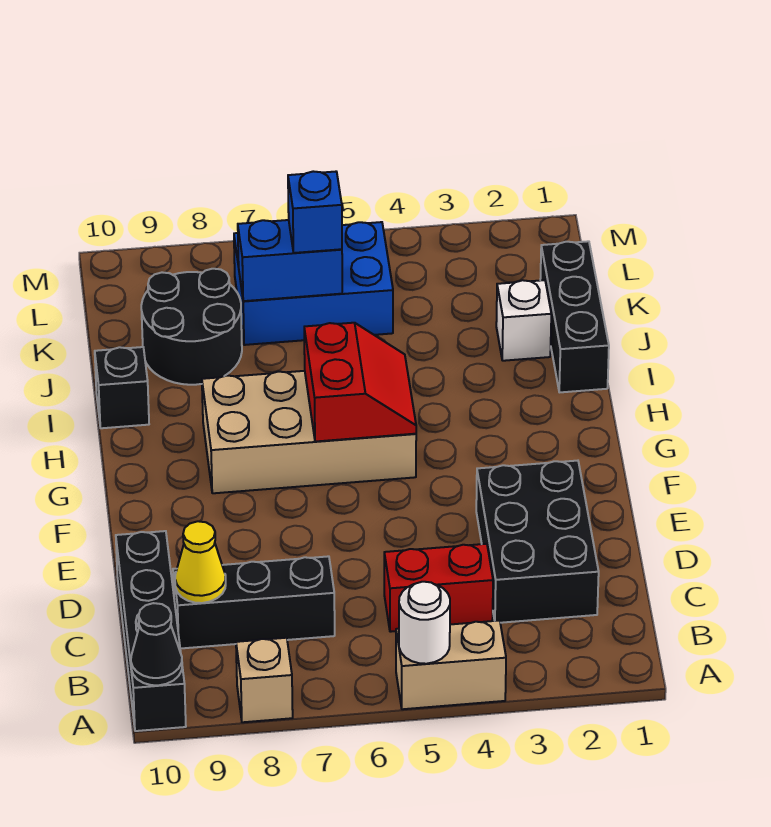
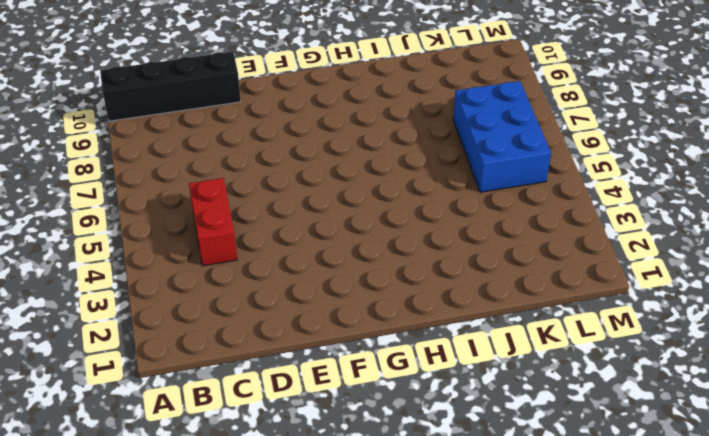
none -> tan brick A4:A5 level 1
none -> tan brick A8 level 1
none -> black brick C2:E3 level 1

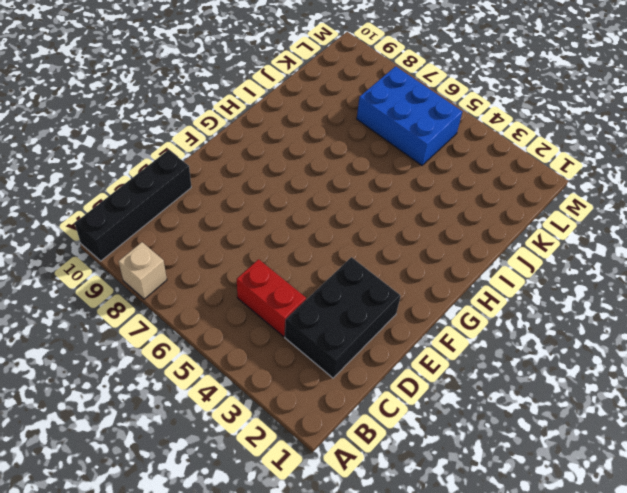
none -> tan brick A4:A5 level 1
none -> black brick C7:C9 level 1
none -> tan brick G5:H8 level 1

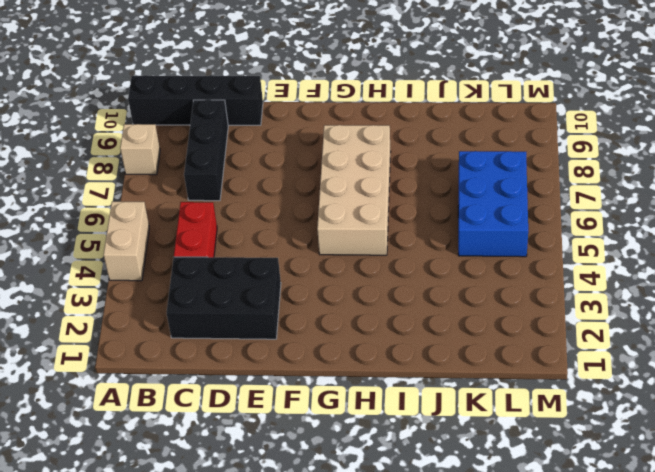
none -> black brick I1:K1 level 1
none -> black brick I10 level 1
none -> white brick J2 level 1

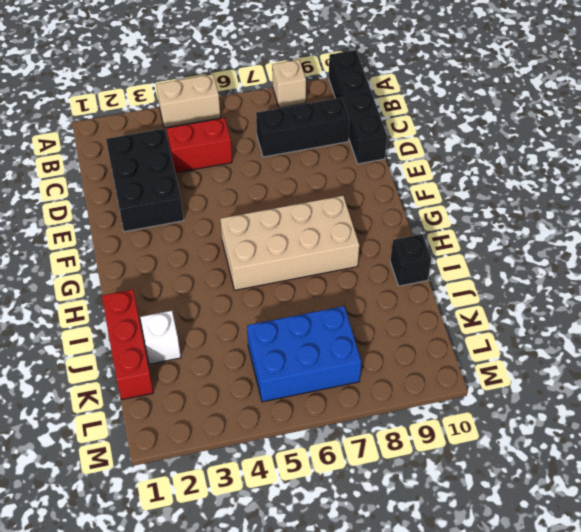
red brick I1:K1 level 1 -> black brick I1:K1 level 1
none -> black round brick J8:K9 level 1
none -> white round brick A5 level 2
none -> black cone A10 level 2

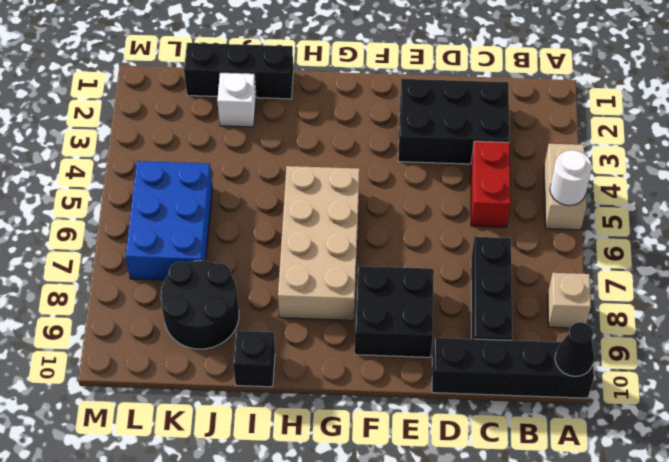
black brick E8:F9 level 1 -> none
none -> yellow cone C9 level 2
none -> red slope G5:H6 level 2 top 6
none -> blue brick K6:K7 level 2

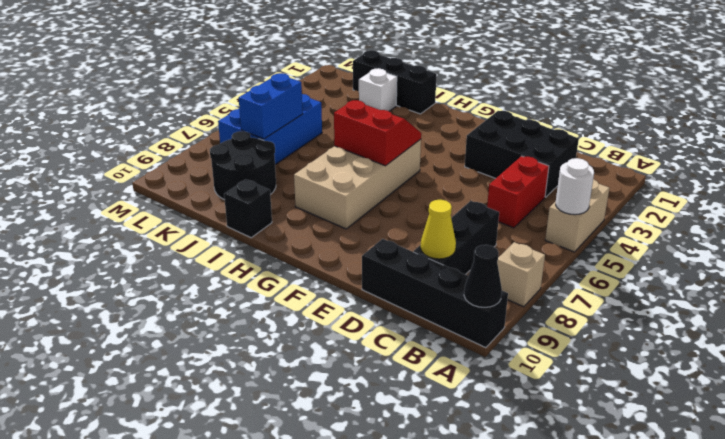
none -> blue brick K6 level 3

